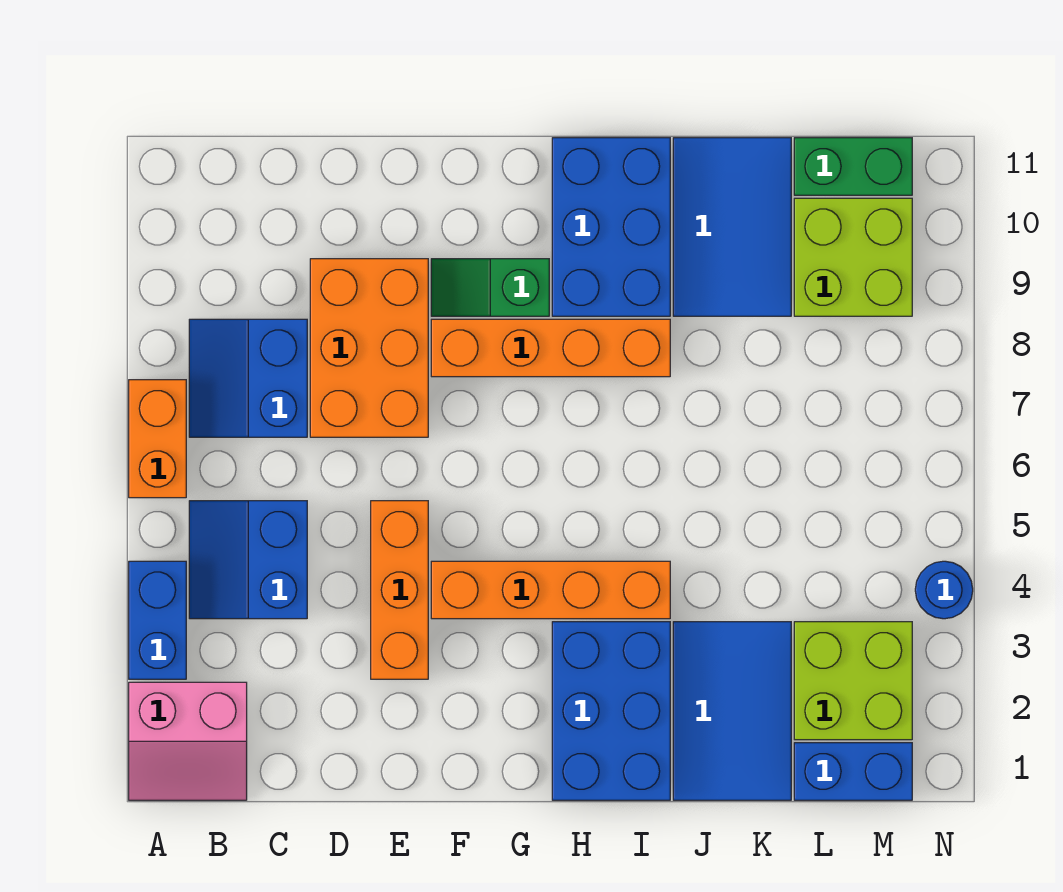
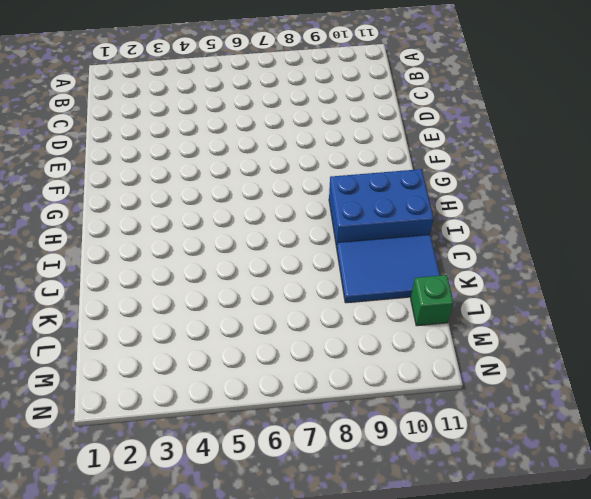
green brick L11 level 1 -> green brick L11:M11 level 1
none -> pink slope A1:B2 level 1 top 2
none -> blue brick A3:A4 level 1
none -> orange brick A6:A7 level 1

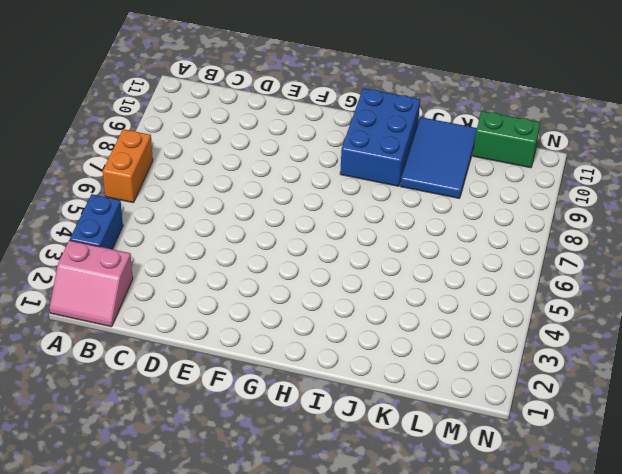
none -> blue slope B4:C5 level 1 top C
none -> blue slope B7:C8 level 1 top C
none -> orange brick D7:E9 level 1

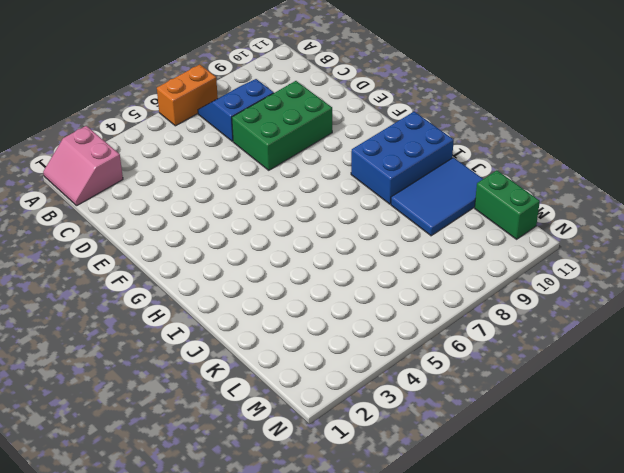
green brick D7:E9 level 1 -> orange brick D7:E9 level 1
none -> blue brick A3:A4 level 1
none -> blue slope B4:C5 level 1 top C
none -> orange brick E3:E5 level 1

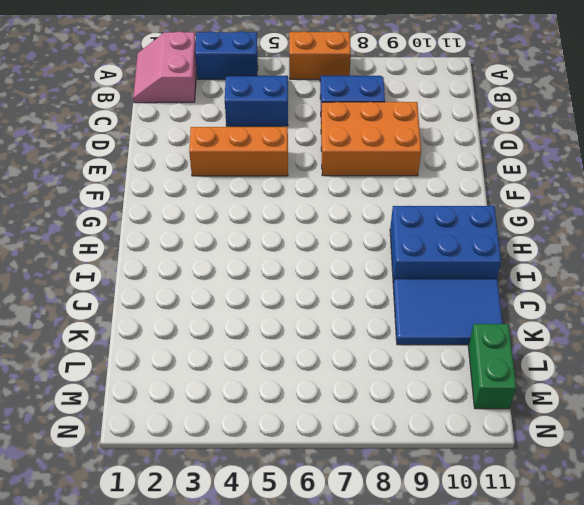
none -> orange brick F4:I4 level 1
none -> orange brick F8:I8 level 1
none -> green slope F9:G9 level 1 top G

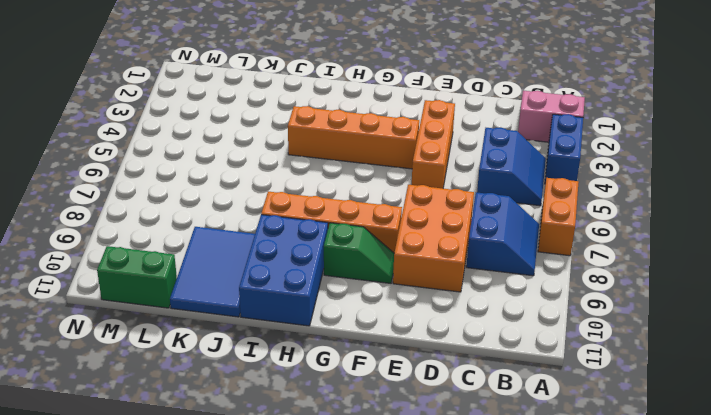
none -> blue brick H1:I3 level 1
none -> blue tile J1:K3 level 1
none -> blue brick L1:M1 level 1

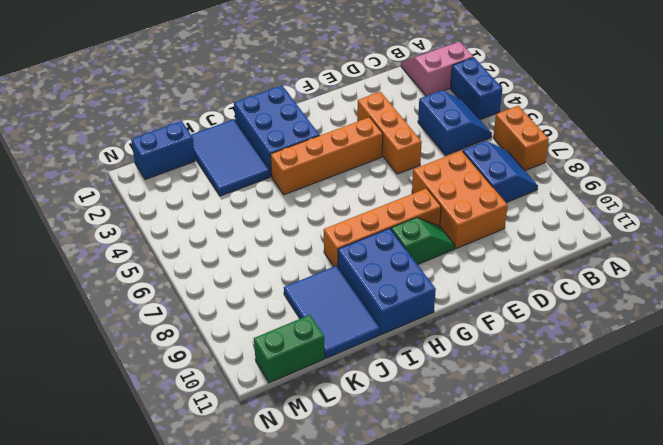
none -> lime brick L2:M3 level 1
none -> lime brick L9:M10 level 1
none -> blue round brick N4 level 1

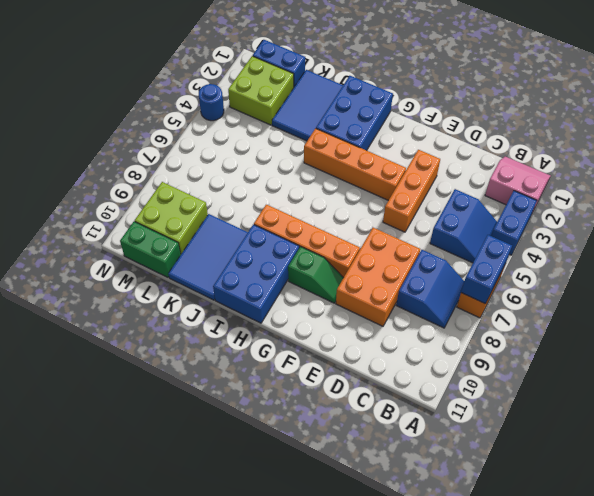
blue brick A6:A7 level 2 -> none

